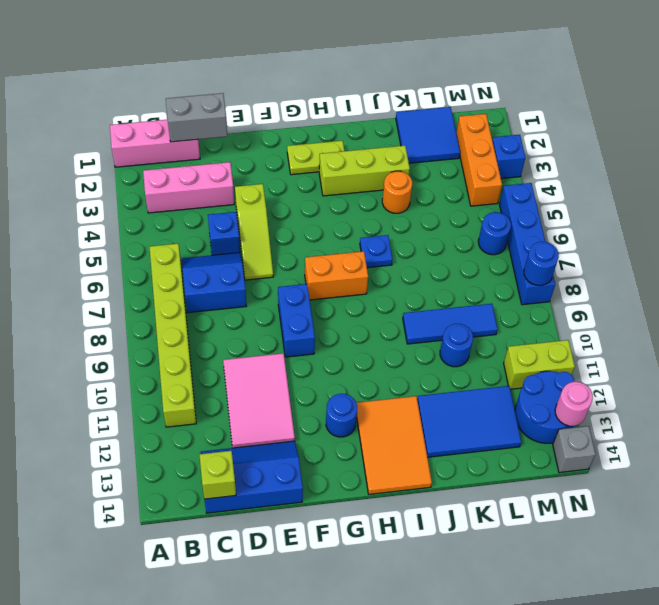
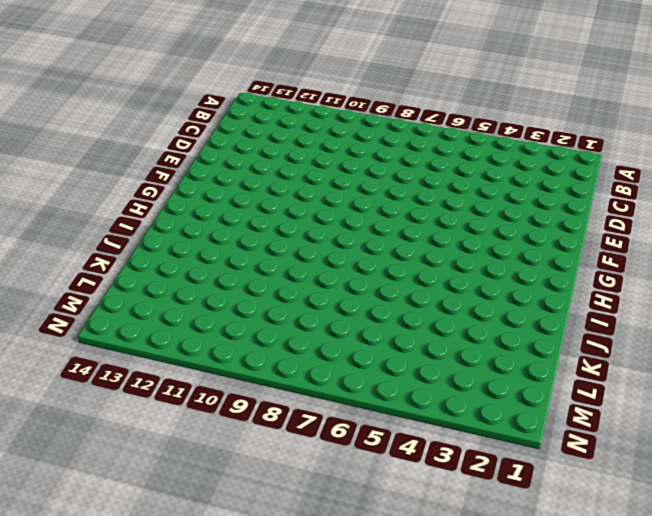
none -> pink brick A1:C1 level 1
none -> pink brick B3:D3 level 1
none -> lime brick B6:B11 level 1
none -> blue slope C6:D7 level 1 top 7

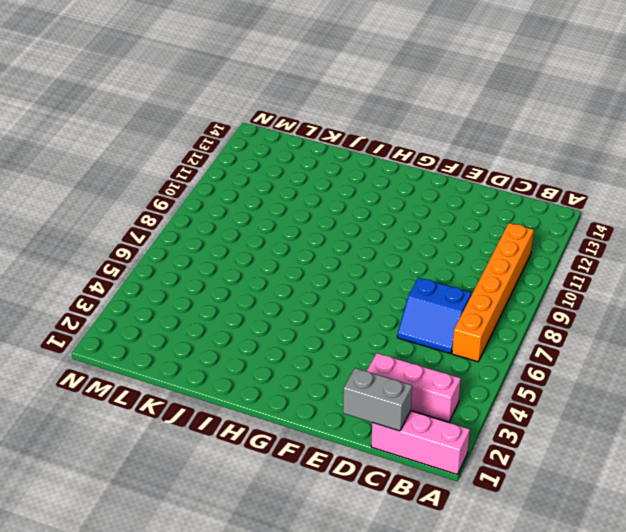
orange brick B6:B11 level 1 -> lime brick B6:B11 level 1
none -> blue slope C13:E14 level 1 top 14
none -> blue brick D5 level 1
none -> pink tile D10:E12 level 1
none -> lime slope E4:E6 level 1 top 4

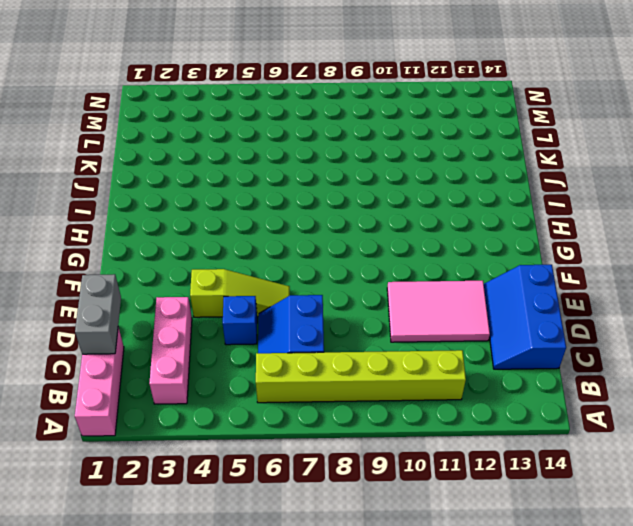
none -> blue brick F8:F9 level 1
none -> lime plate G2:H2 level 1
none -> orange brick G7:H7 level 1
none -> blue round brick G12 level 1

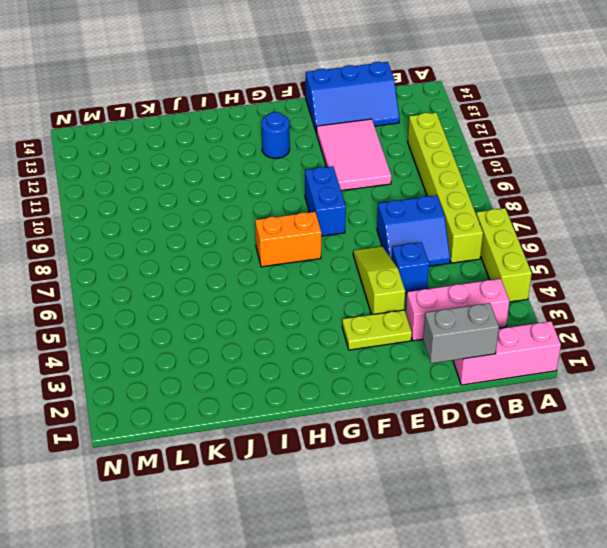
lime brick A4:A6 level 1 -> lime brick H3:J3 level 1
lime plate E3:F3 level 1 -> lime plate G2:H2 level 1
none -> orange tile H12:I14 level 1
none -> blue plate I6 level 1
none -> orange round brick J4 level 1
none -> blue tile J9:L9 level 1

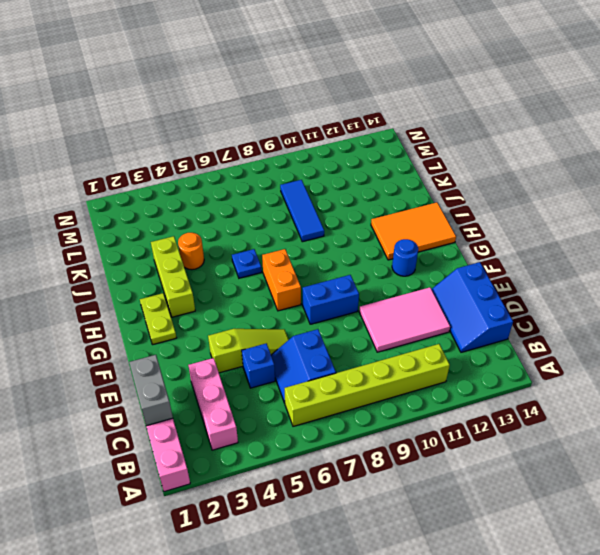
none -> blue tile J12:L13 level 1
none -> blue tile K1:L2 level 1
none -> blue round brick K10 level 1
none -> orange brick M2:M4 level 1

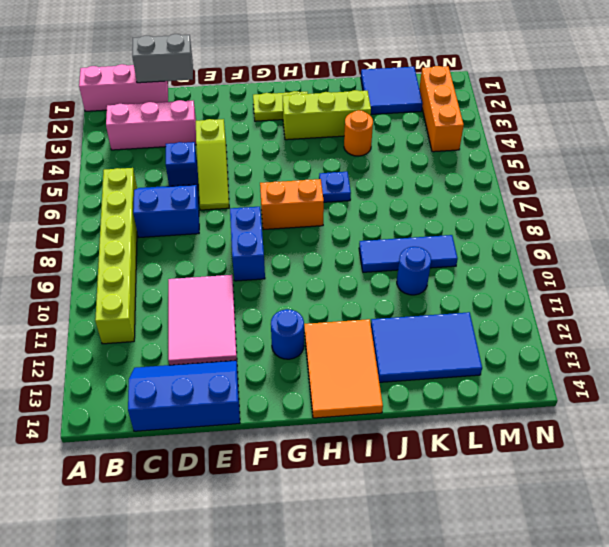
none -> blue round brick M6 level 1
none -> lime brick M11:N11 level 1
none -> blue round brick M12:N13 level 1
none -> blue brick N3 level 1

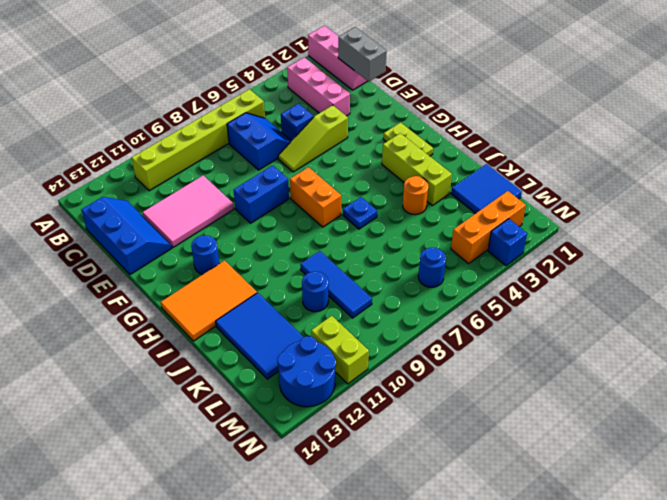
none -> blue brick N5:N8 level 1
none -> grey brick N14 level 1
none -> lime brick C14 level 2
none -> blue round brick N8 level 2

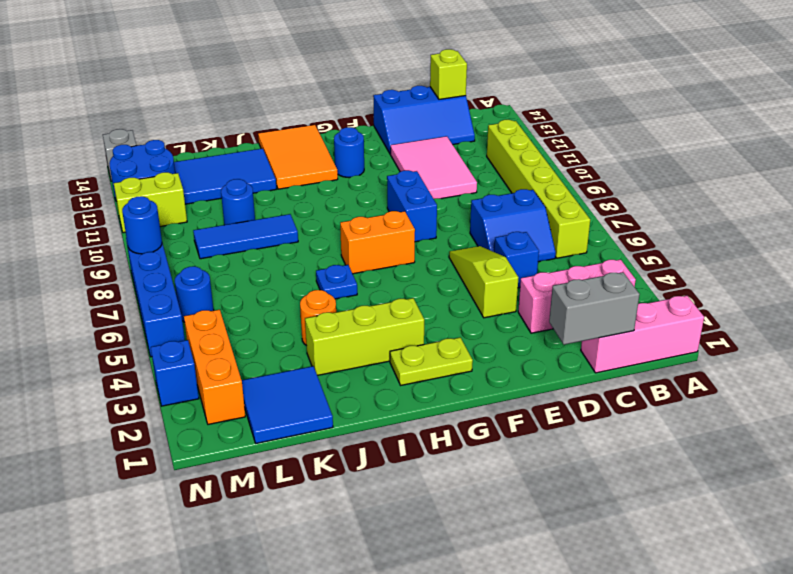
none -> pink round brick N13 level 2

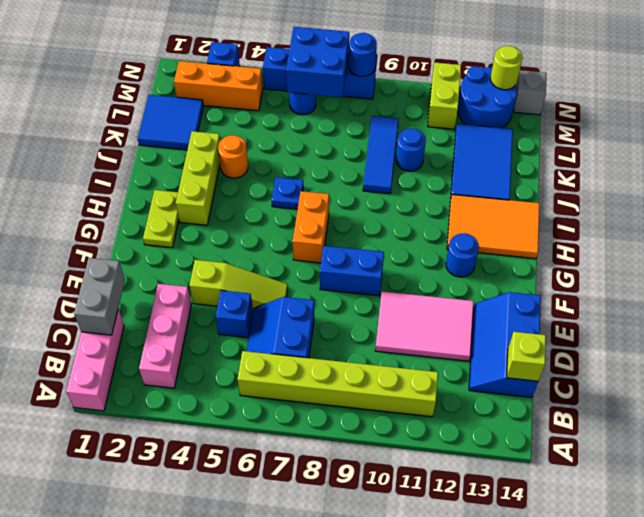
blue brick M6:N7 level 2 -> none
lime round brick N13 level 2 -> pink round brick N13 level 2

